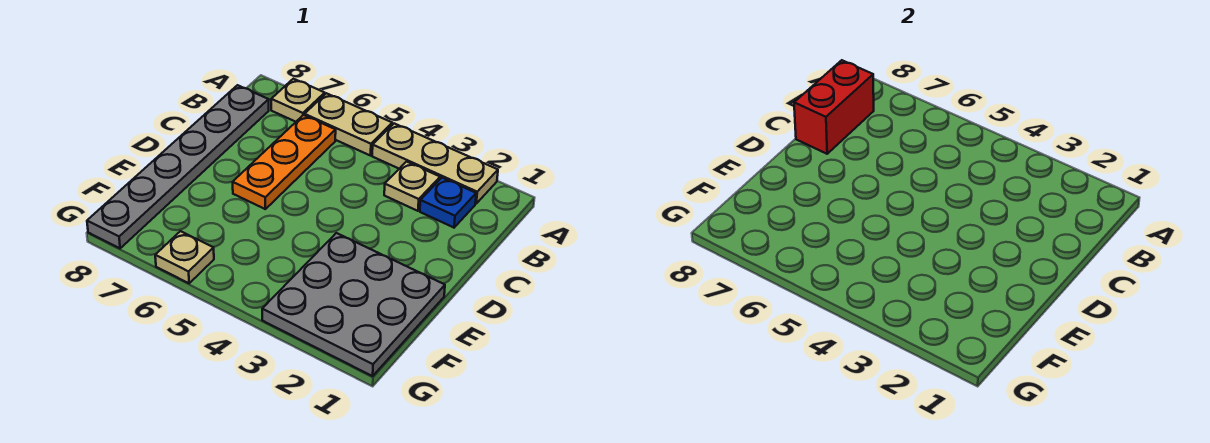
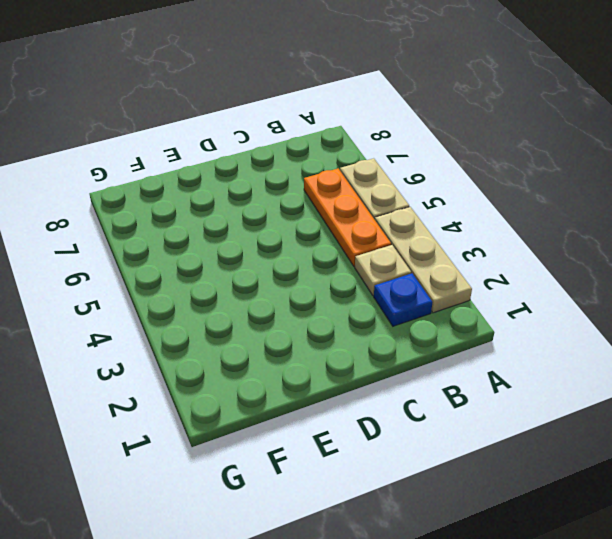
orange plate B4:B6 level 1 -> orange plate B6:D6 level 1
none -> tan plate A7 level 1
none -> grey plate B8:G8 level 1

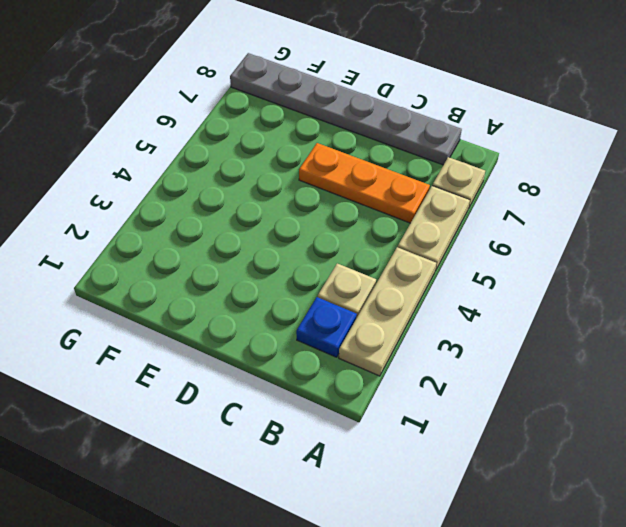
none -> grey plate E1:G3 level 1
none -> tan plate G6 level 1

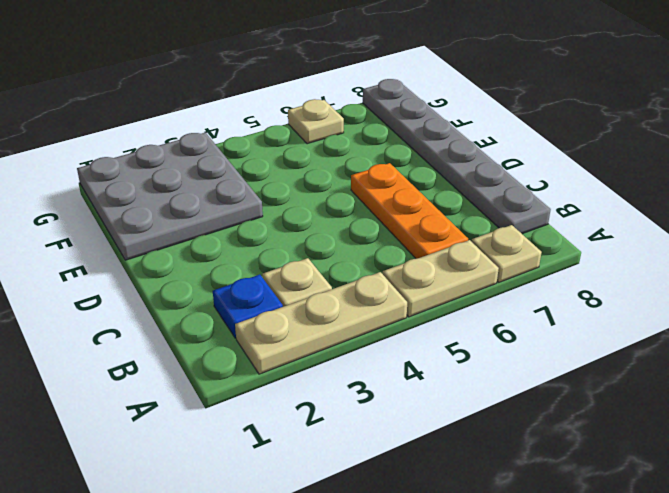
none -> red brick B8:C8 level 2

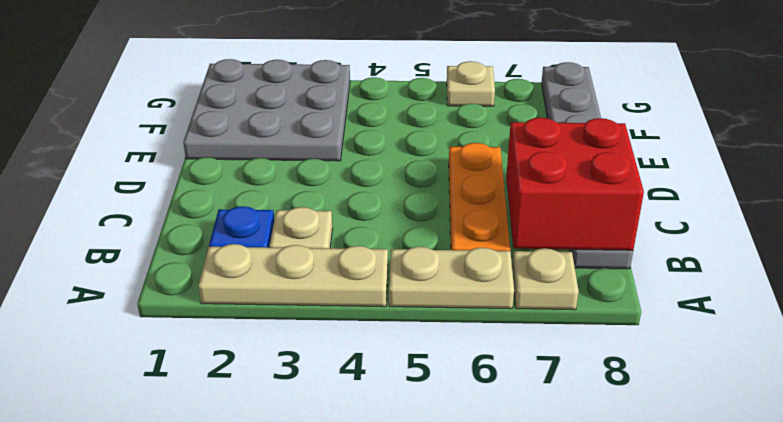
red brick B7:C8 level 2 -> red brick B8:C8 level 2

